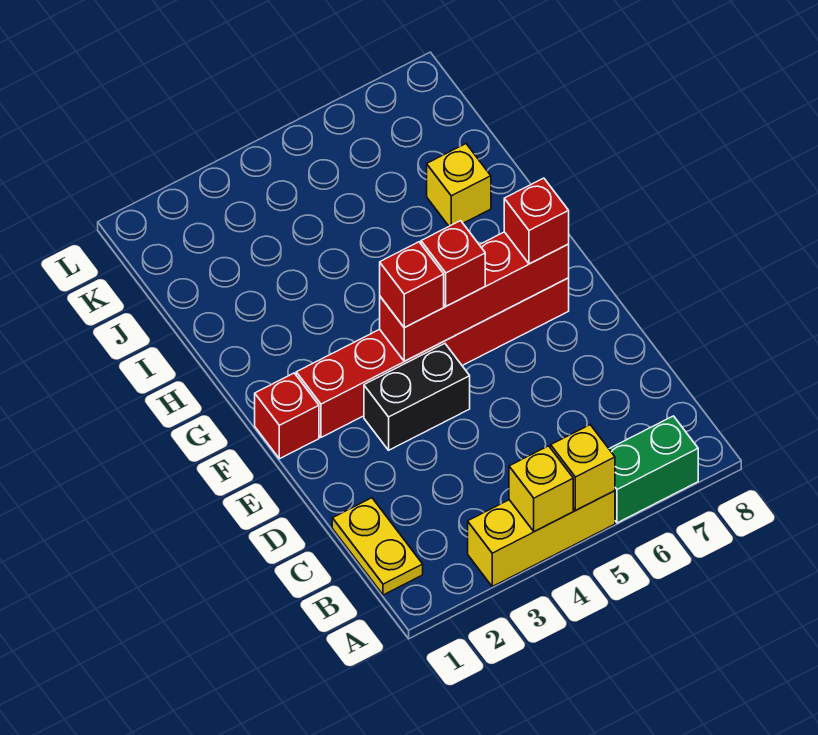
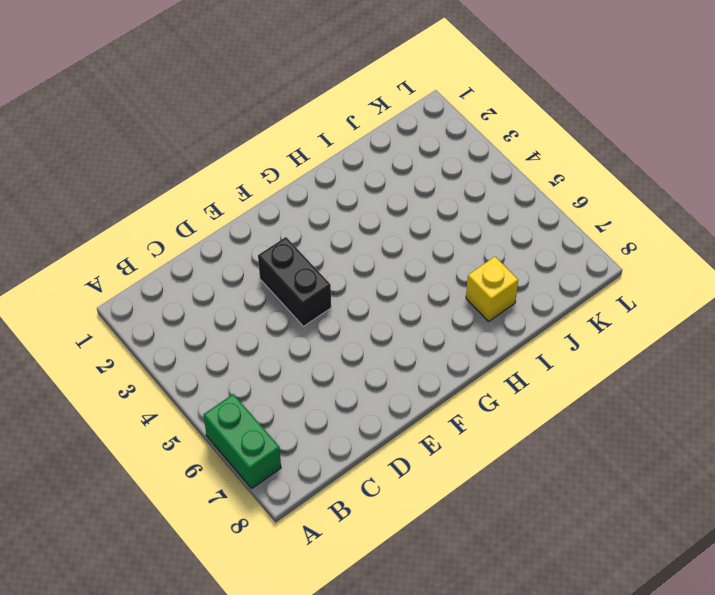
none -> yellow brick A3:A5 level 1
none -> yellow plate B1:C1 level 1
none -> red brick F1 level 1

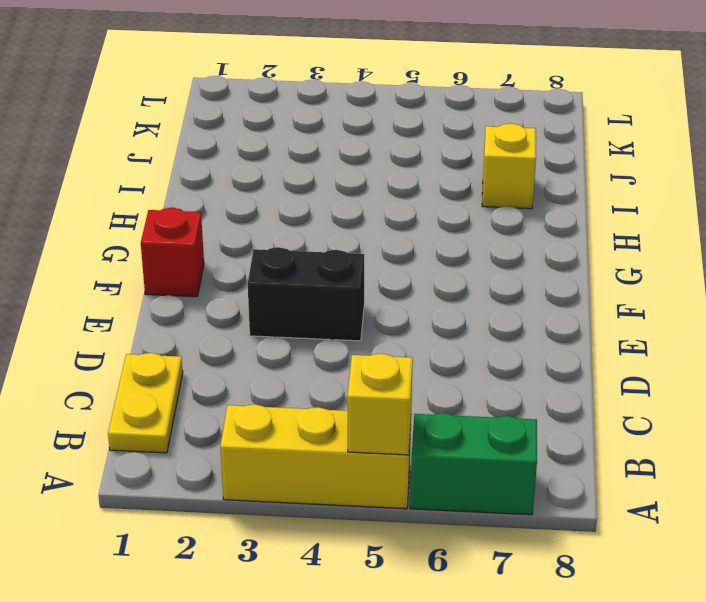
none -> red brick F2:F7 level 1
none -> yellow brick A4 level 2
none -> red brick F4:F7 level 2

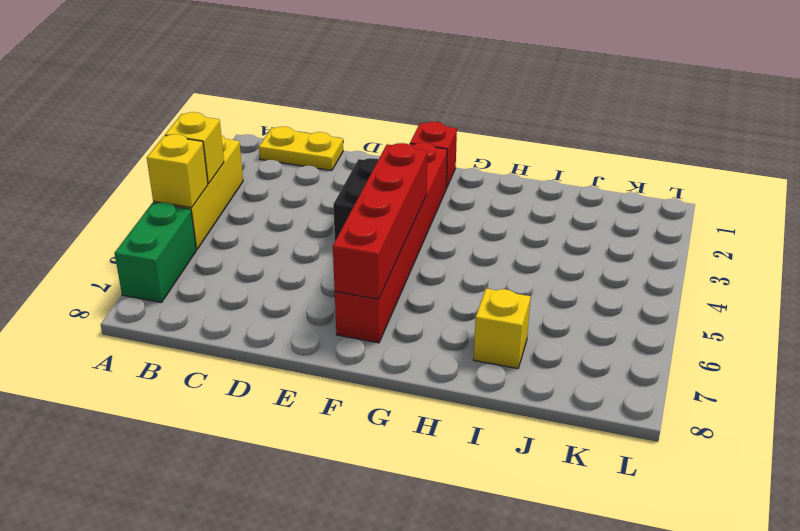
none -> red brick F4 level 3
none -> red brick F5 level 3
none -> red brick F7 level 3

